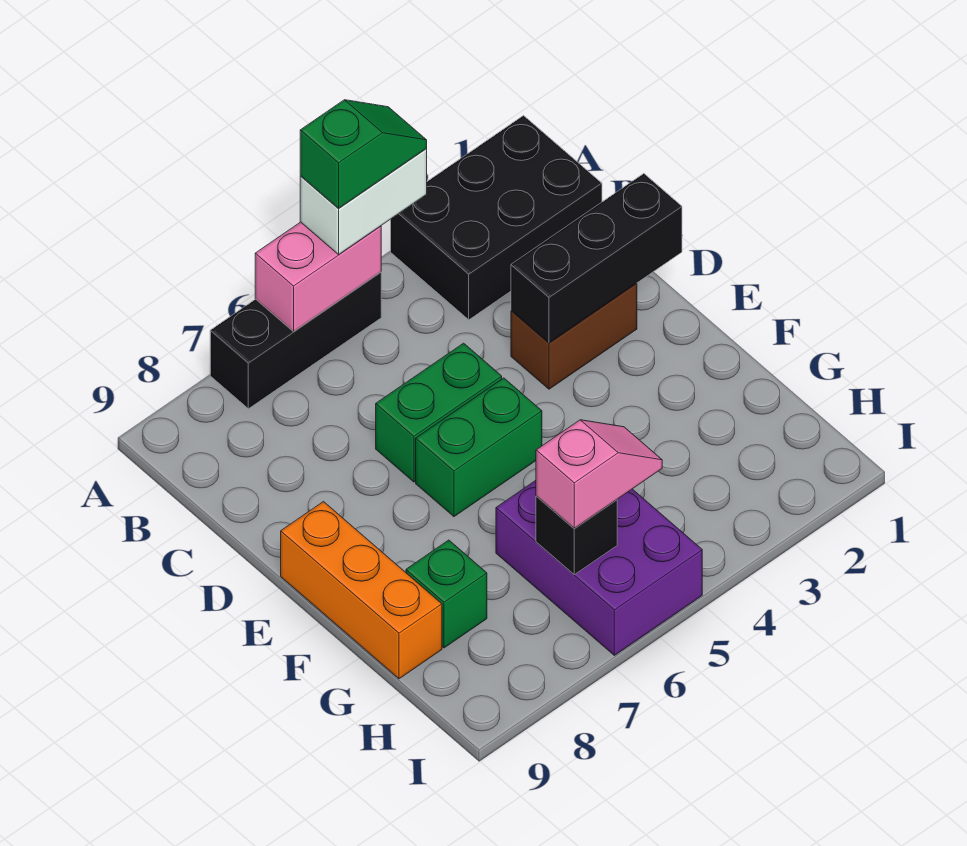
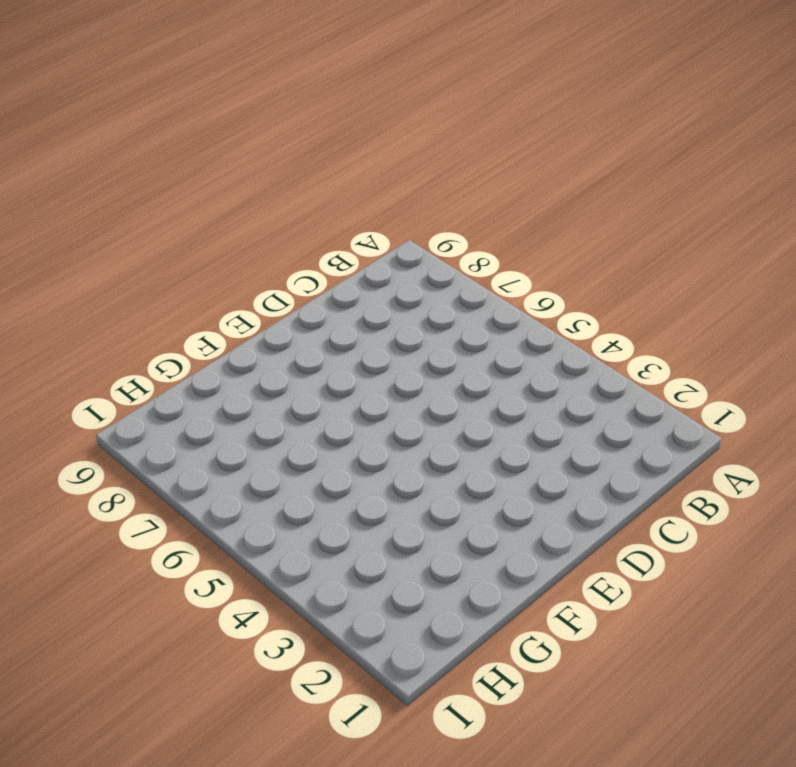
none -> black brick A1:B3 level 1
none -> black brick A5:A7 level 1
none -> brown brick D2:D3 level 1

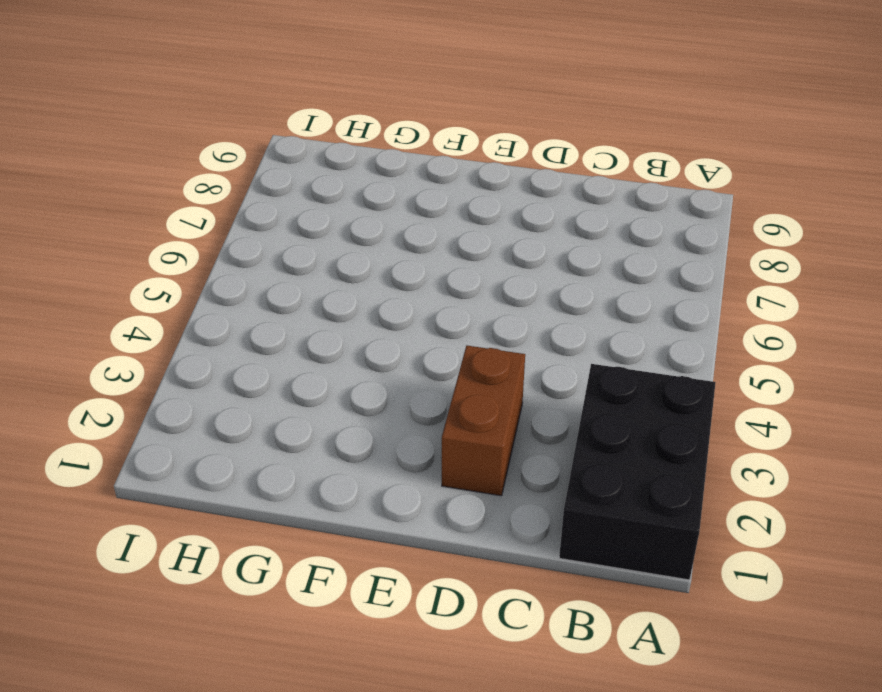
none -> black brick A5:A7 level 1
none -> green brick D5:D6 level 1
none -> green brick E5:E6 level 1

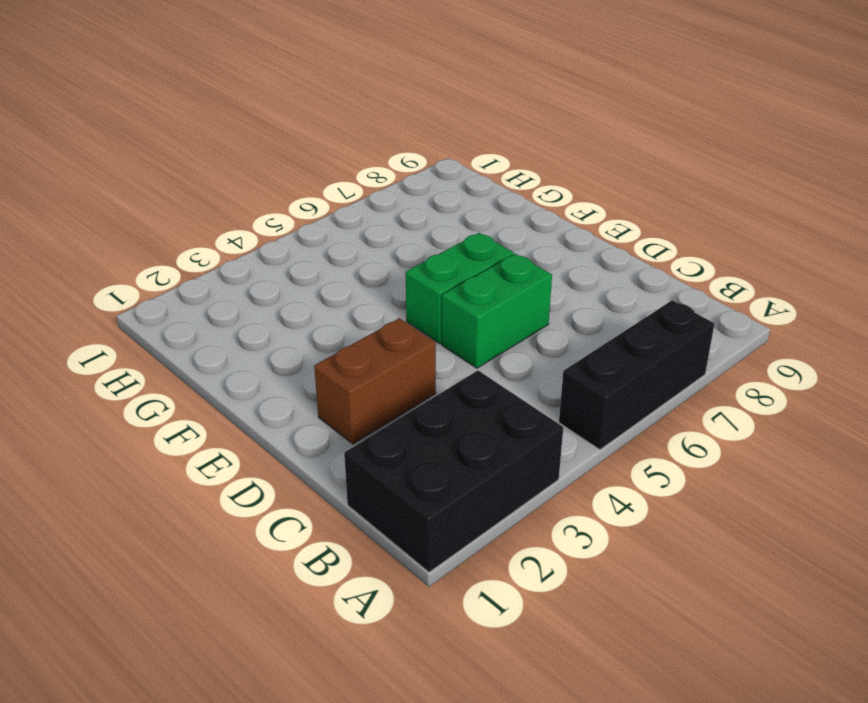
none -> orange brick E9:G9 level 1
none -> purple brick G5:I6 level 1
none -> green brick G8 level 1

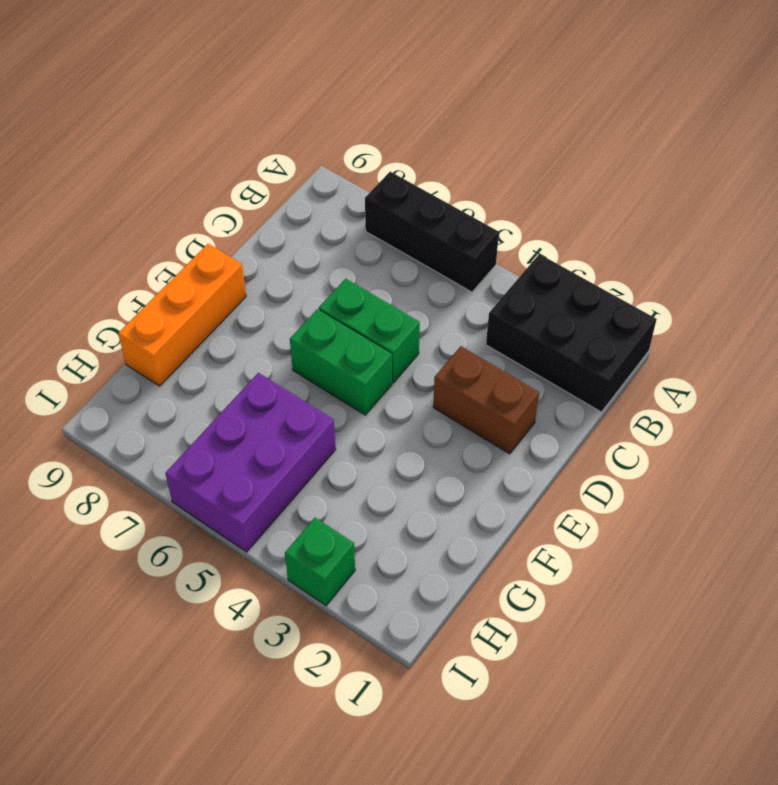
green brick I3 level 1 -> green brick G8 level 1
none -> pink brick A5:A6 level 2
none -> black brick D1:D3 level 2
none -> black brick H6 level 2

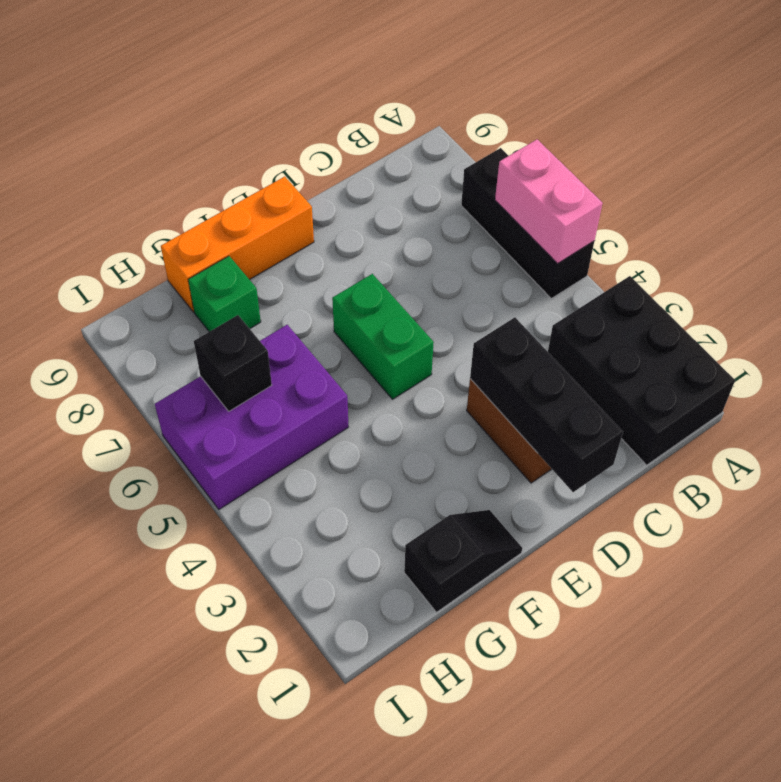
black slope F1:G1 level 1 top G -> none
none -> green brick D5:D6 level 1
none -> white brick A4:A5 level 3
none -> pink slope H5:H6 level 3 top 6

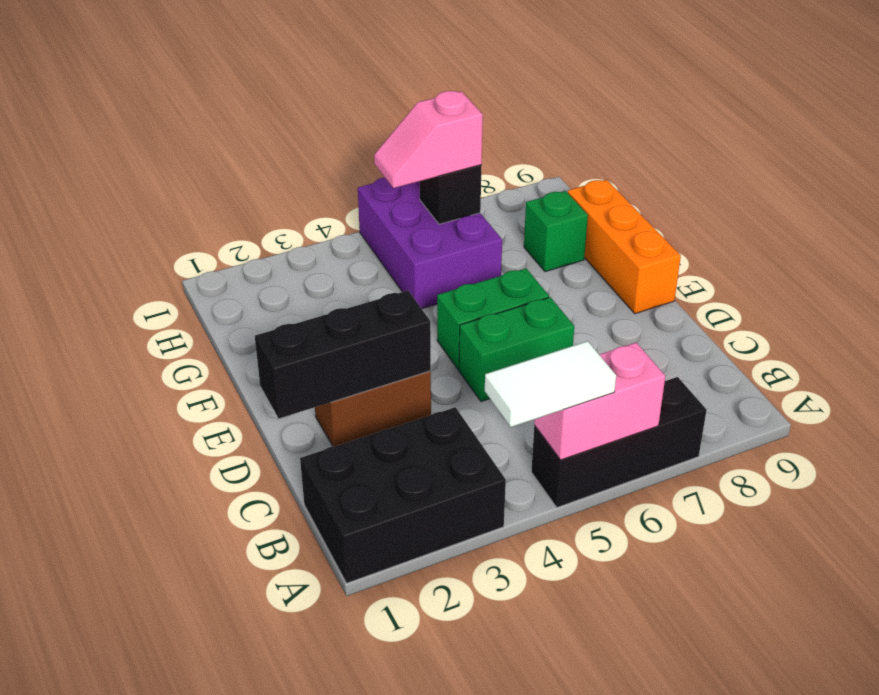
white tile A4:A5 level 3 -> white brick A4:A5 level 3
none -> green slope A4:A5 level 4 top 5

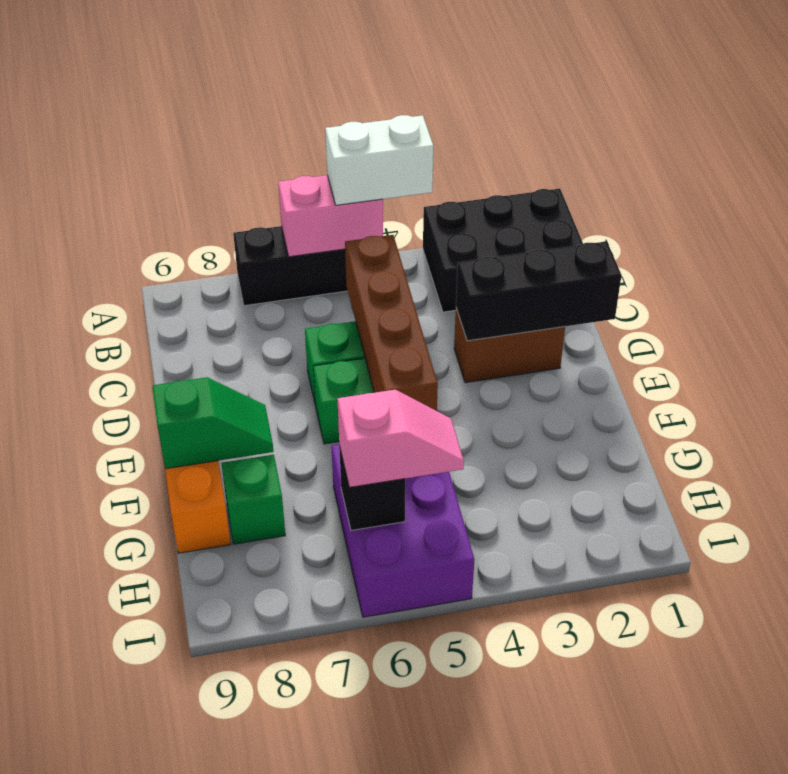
brown brick C5:F5 level 2 -> none
green slope F8:F9 level 2 top 9 -> green slope A4:A5 level 4 top 5

